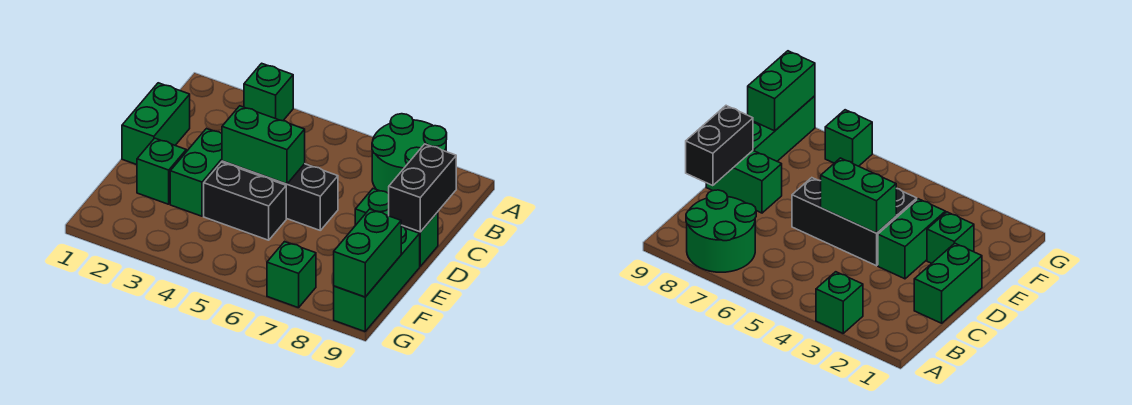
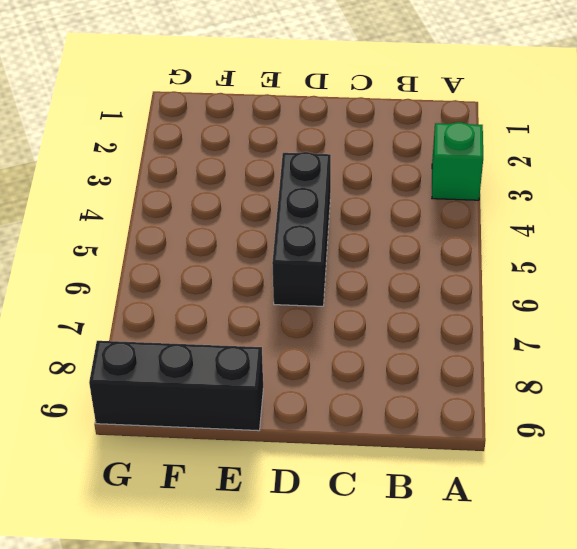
black brick E9:G9 level 1 -> green brick E9:G9 level 1
none -> green round brick A7:B8 level 1
none -> green brick C1:D1 level 1
none -> green brick D3:E3 level 1

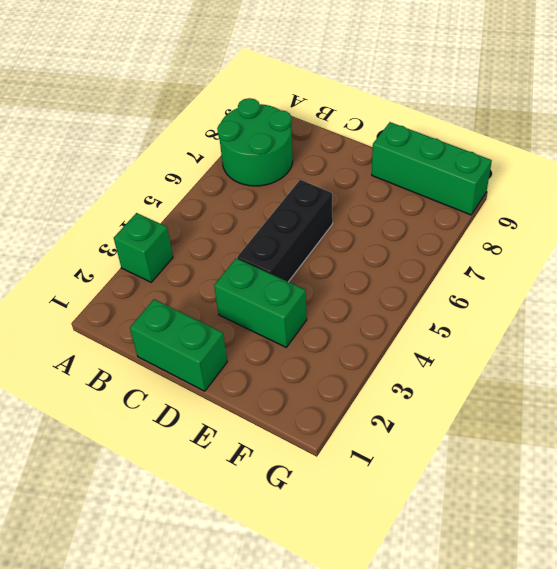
none -> green brick D8:D9 level 1
none -> green brick E2 level 1
none -> black brick E4:E5 level 1

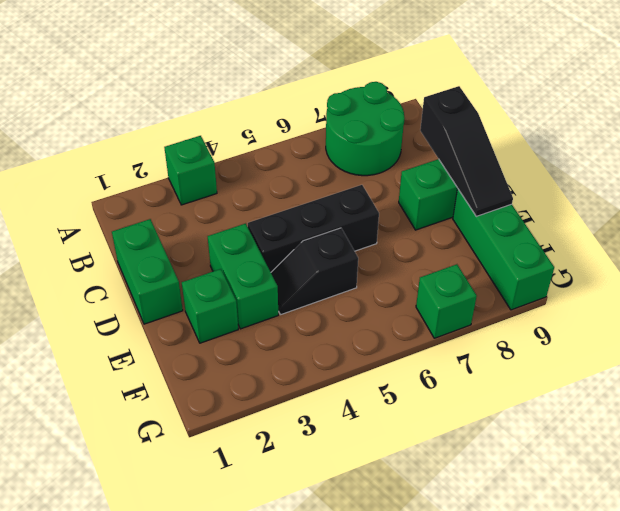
black slope C9:E9 level 2 top C -> black brick C9:D9 level 2
black slope E4:E5 level 1 top 5 -> black brick E4:E5 level 1
none -> green brick D4:D5 level 2
none -> green brick F9:G9 level 2

